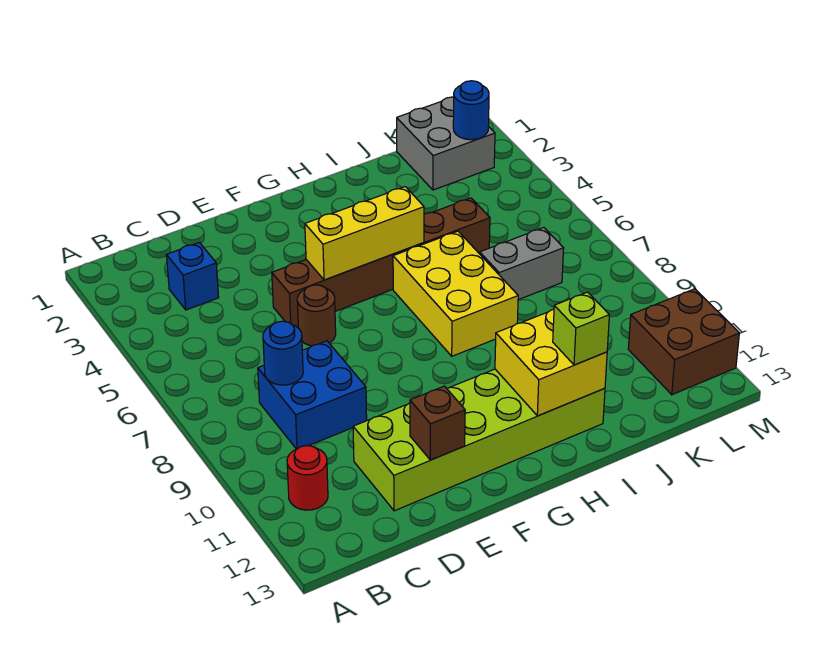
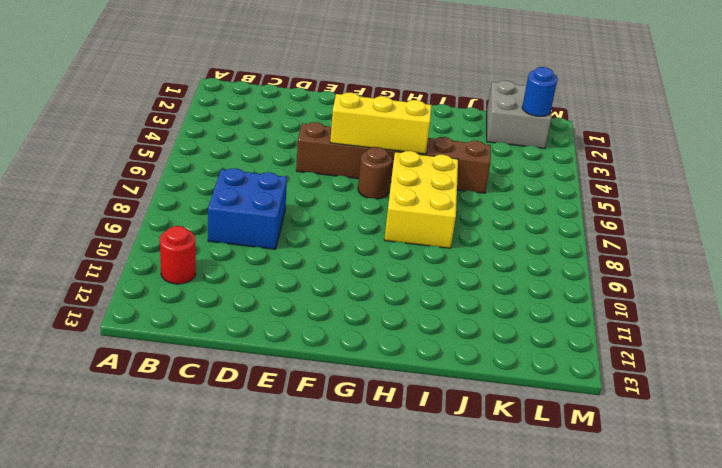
brown round brick G6 level 1 -> brown round brick E6 level 1
none -> blue brick C3 level 1
none -> lime brick D11:I12 level 1
none -> grey brick J7:K7 level 1

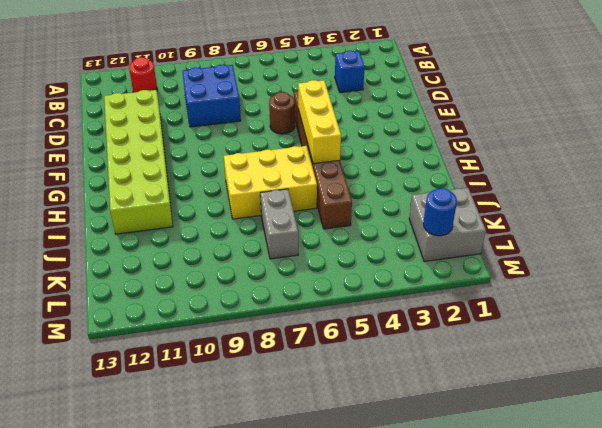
none -> brown brick L11:M12 level 1
none -> blue round brick C8 level 2
none -> brown brick E12 level 2

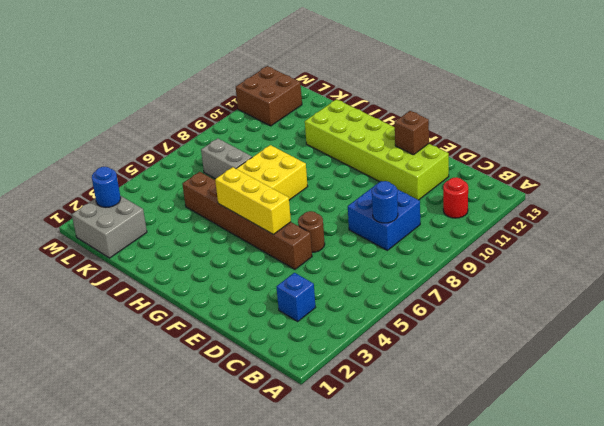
none -> yellow brick H11:I12 level 2
none -> lime brick I12 level 3

